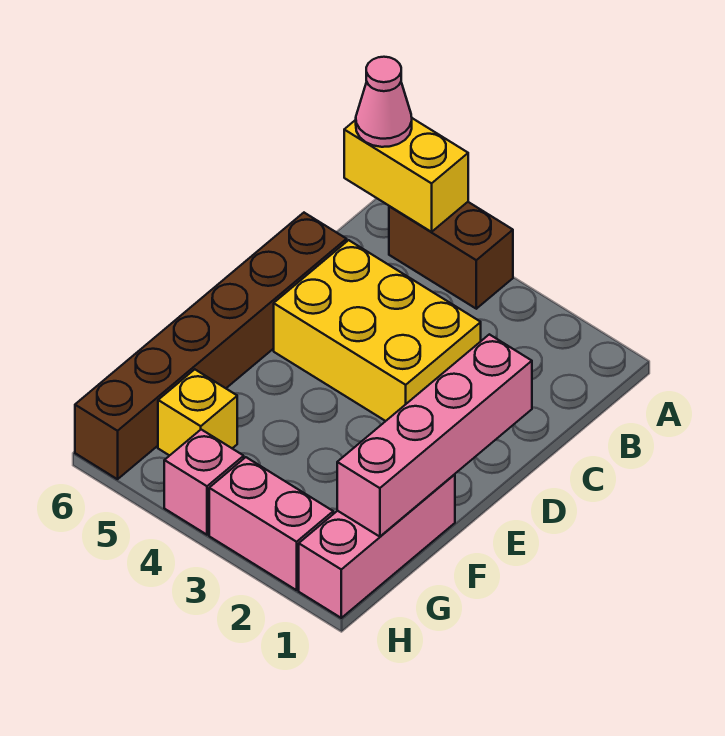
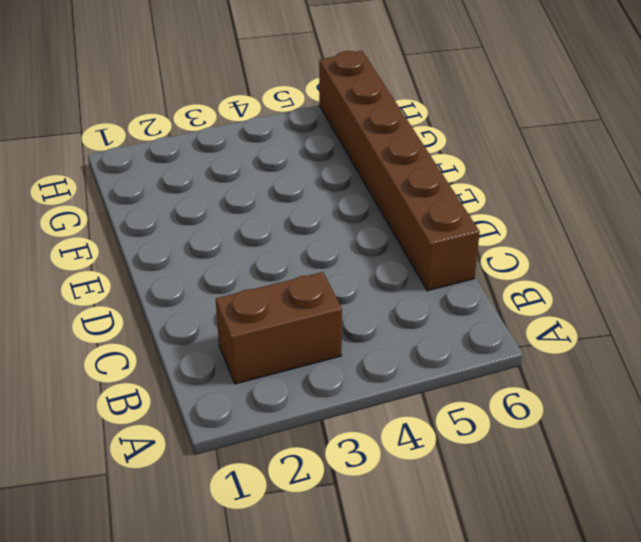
brown brick B2:B3 level 1 -> brown brick A4:A5 level 1
none -> yellow brick C3:D5 level 1
none -> pink brick F1:H1 level 1

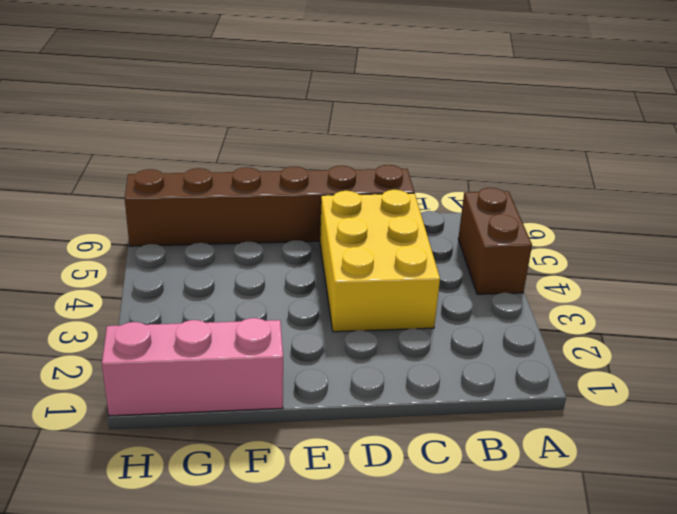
none -> yellow brick G5 level 1
none -> pink brick H2:H3 level 1

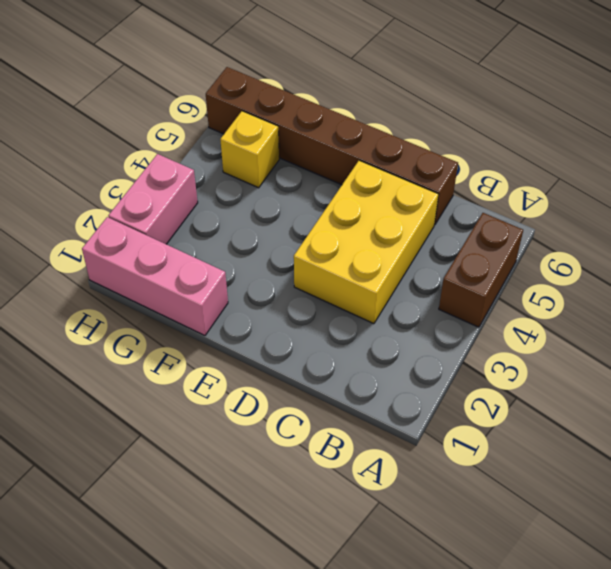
none -> pink brick H4 level 1
none -> yellow brick A5:A6 level 2

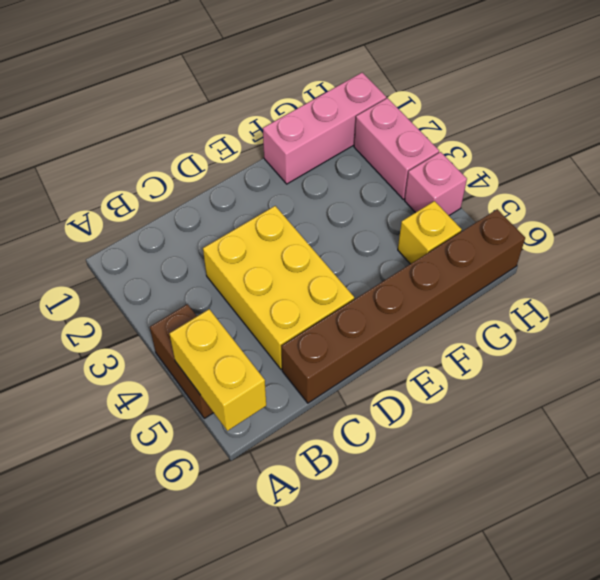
none -> pink brick D1:G1 level 2
none -> pink cone A6 level 3

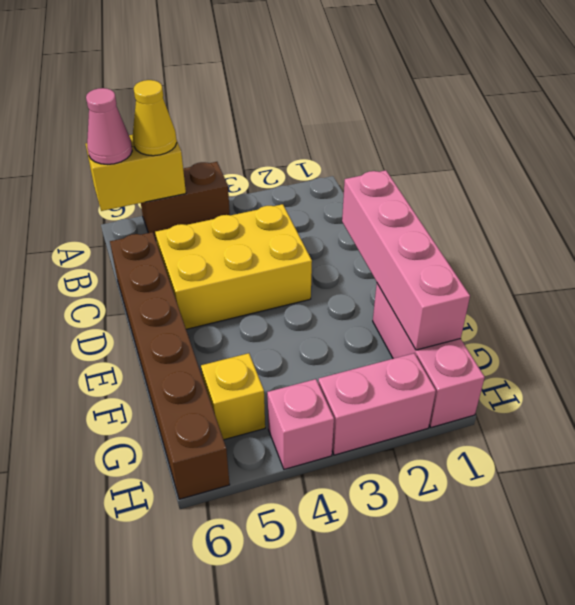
yellow cone A5 level 3 -> none

